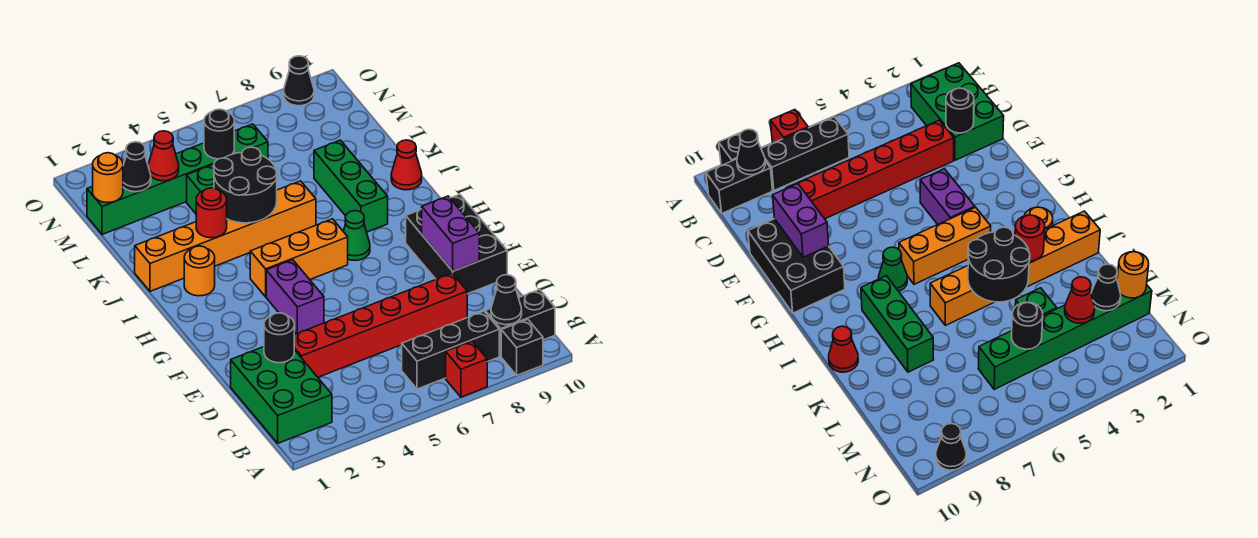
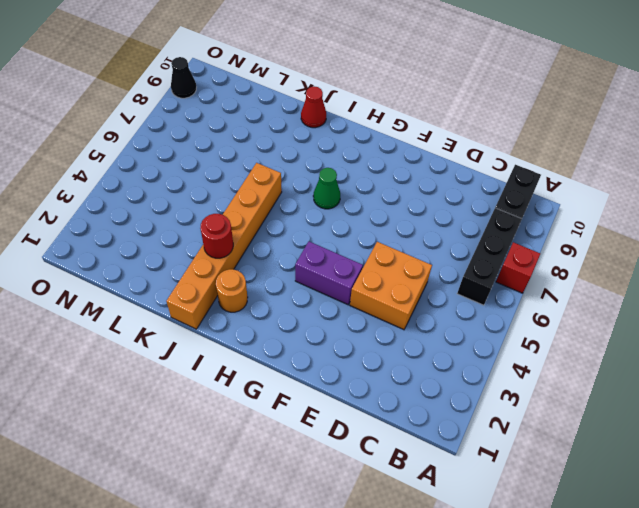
orange brick D4:E5 level 1 -> red brick D3:D8 level 1
none -> black brick A9 level 1
none -> green brick B1:D2 level 1
none -> black brick E9:G10 level 1

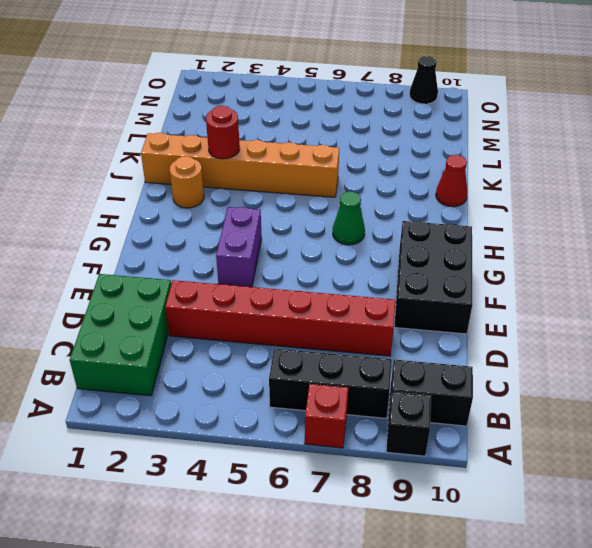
none -> orange brick H4:H6 level 1
none -> green brick I8:K8 level 1
none -> green brick L4 level 1

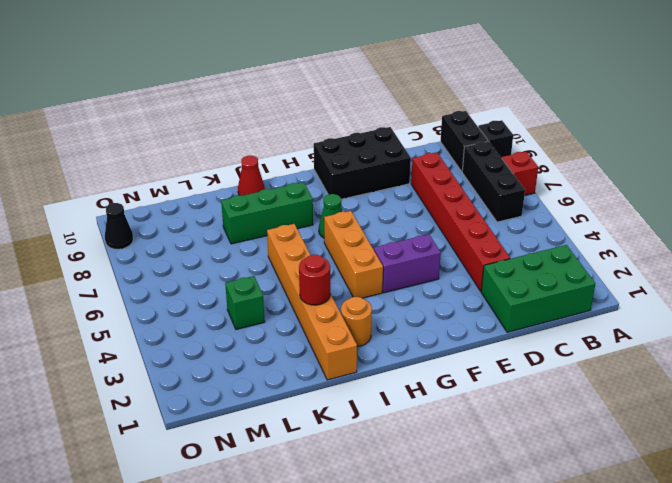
none -> green brick M1:M6 level 1
none -> black cone B9 level 2
none -> black round brick D2 level 2

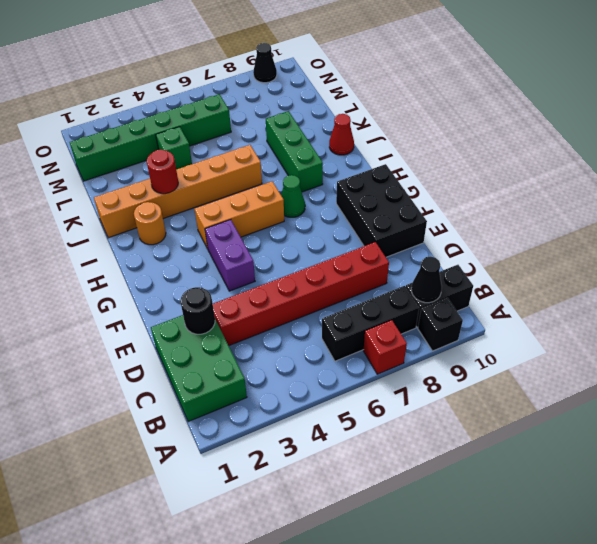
none -> purple brick E9:F9 level 2
none -> black round brick J4:K5 level 2
none -> orange round brick M1 level 2

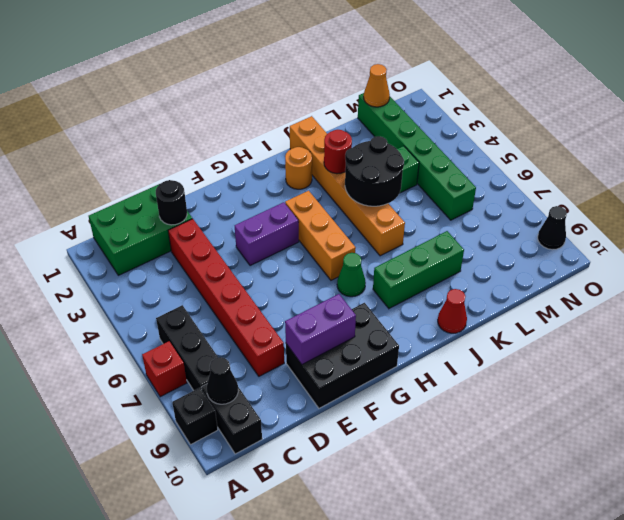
orange cone M1 level 2 -> orange round brick M1 level 2
none -> black cone M2 level 2
none -> red cone M3 level 2
none -> black round brick M5 level 2

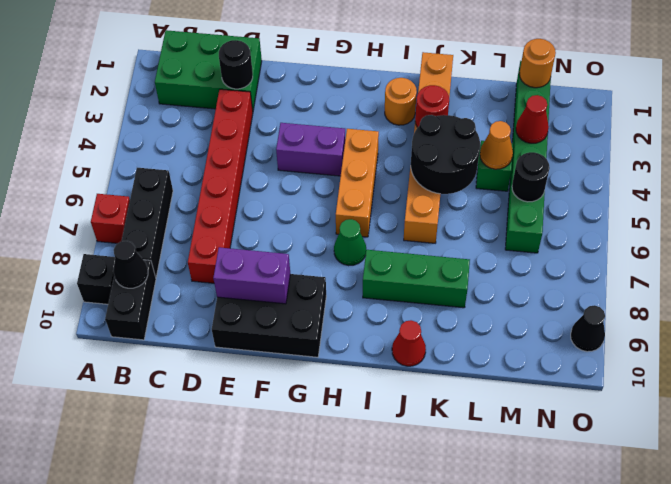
orange cone L4 level 2 -> none
none -> black cone M2 level 2

